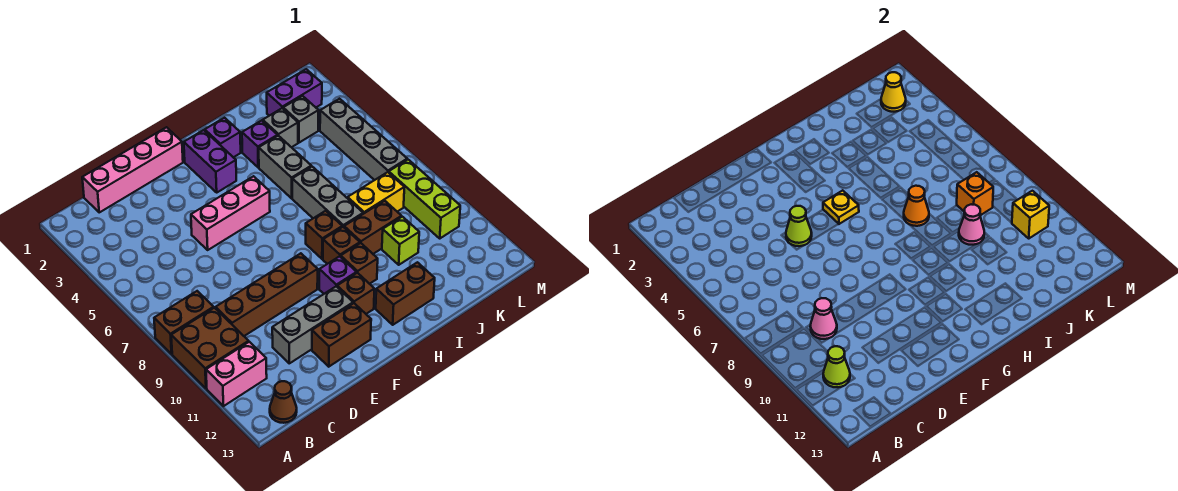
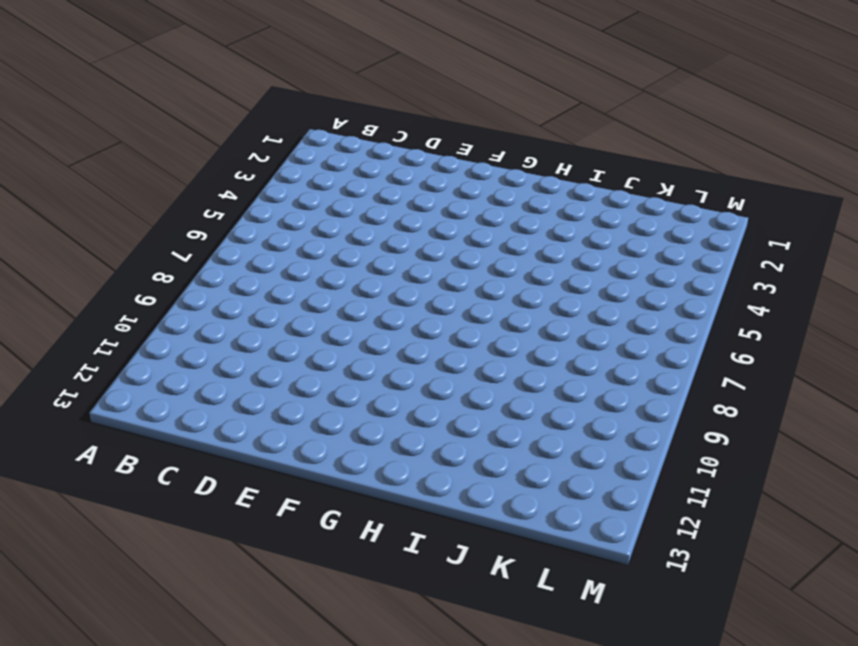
none -> brown brick A8:B8 level 1
none -> brown brick A9:B10 level 1
none -> pink brick A11:B11 level 1
none -> brown cone B13 level 1

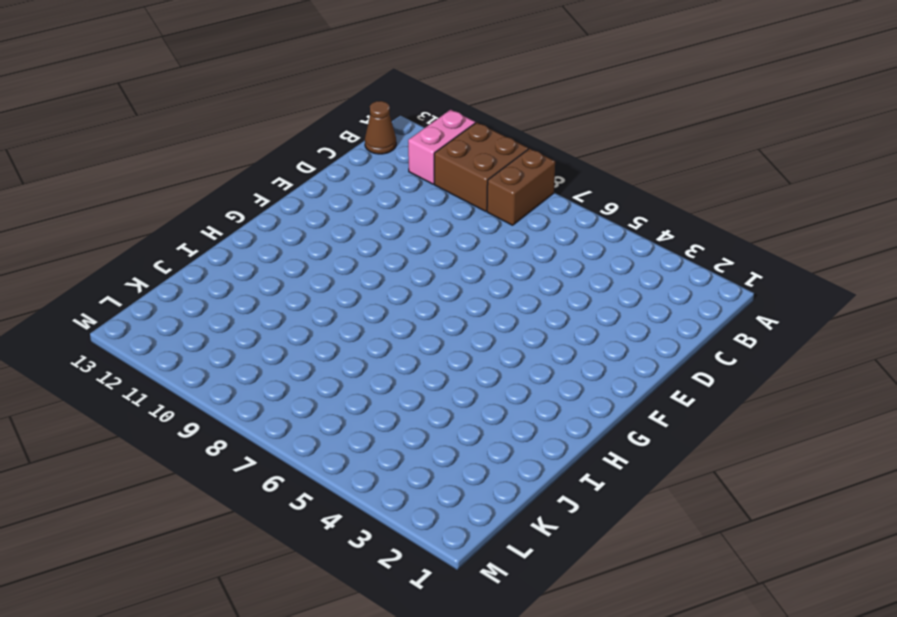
none -> pink brick C1:F1 level 1
none -> brown brick C9:F9 level 1
none -> grey brick D11:F11 level 1
none -> pink brick E5:G5 level 1

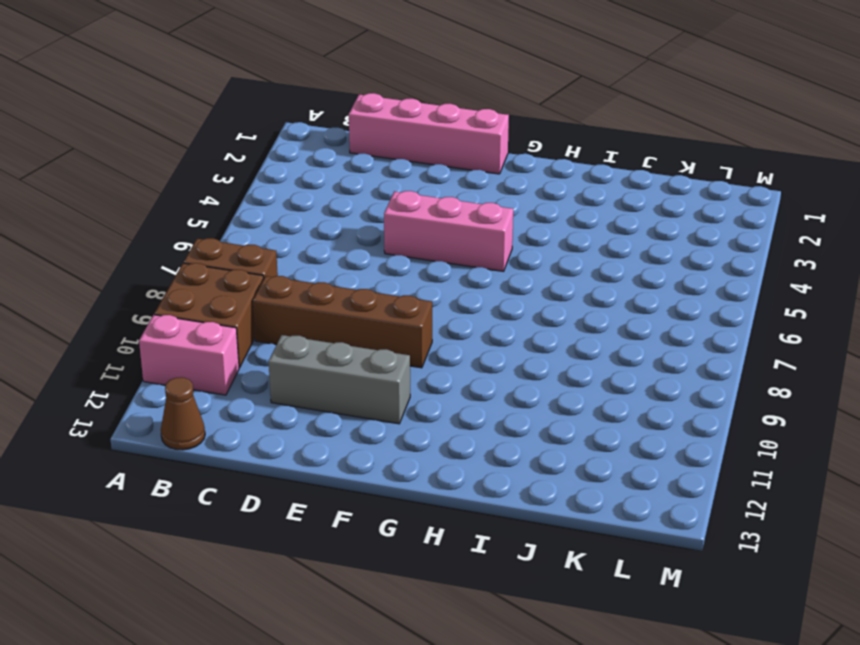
none -> brown brick E12:F12 level 1
none -> purple brick G2:G3 level 1
none -> purple brick G10 level 1
none -> brown brick G11 level 1

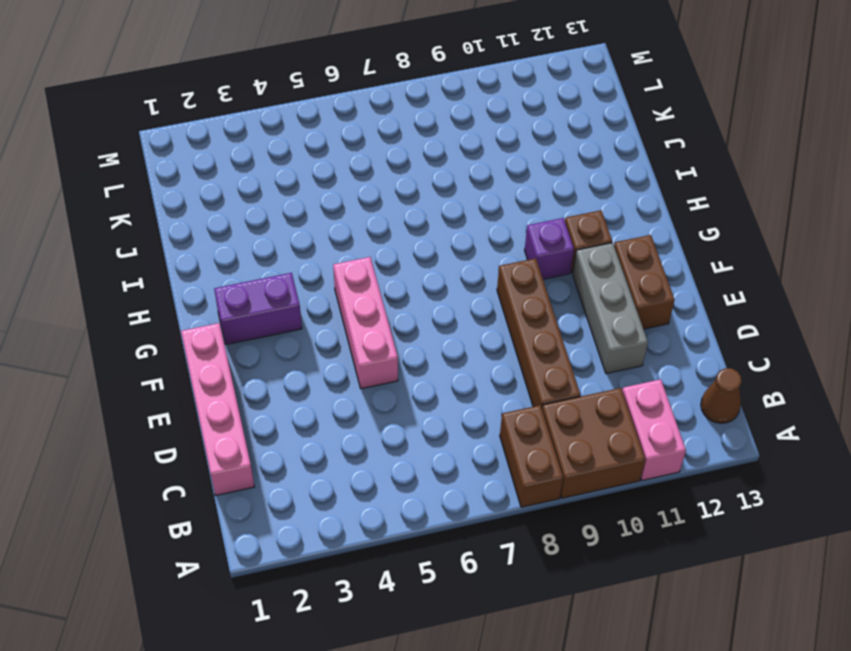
none -> purple brick H2 level 1
none -> brown brick H8 level 1
none -> brown brick H9 level 1
none -> brown brick H10 level 1

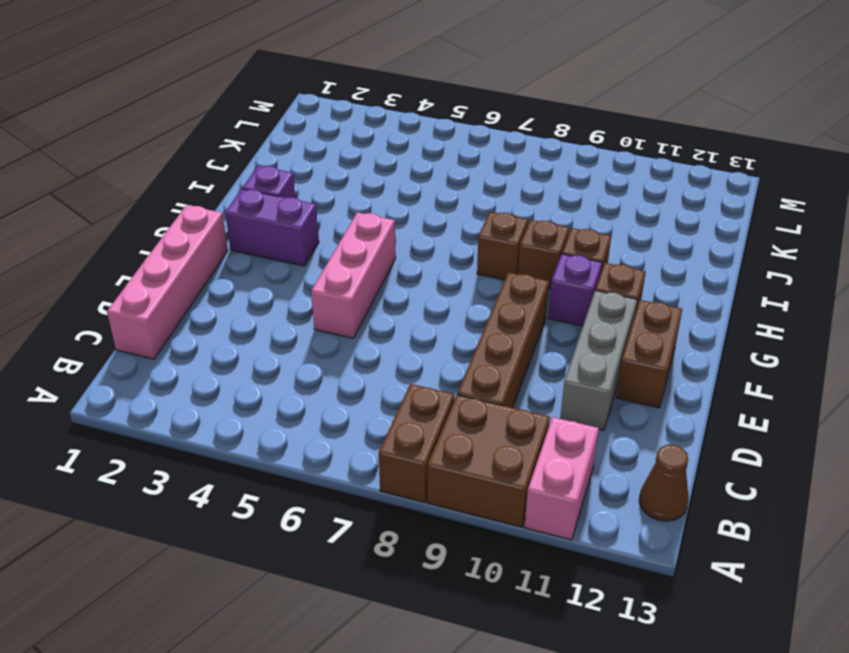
none -> brown brick H12:I12 level 1
none -> purple brick I3 level 1
none -> grey brick I4:I5 level 1
none -> grey brick I6:I8 level 1

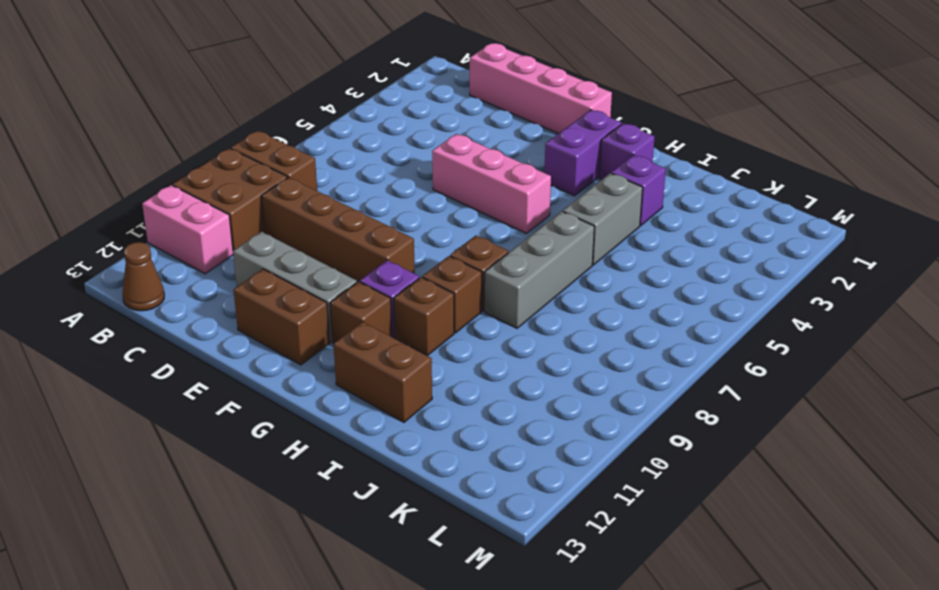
none -> brown brick I9:J9 level 1
none -> grey brick J3 level 1
none -> yellow brick J8:K8 level 1
none -> lime brick J10 level 1

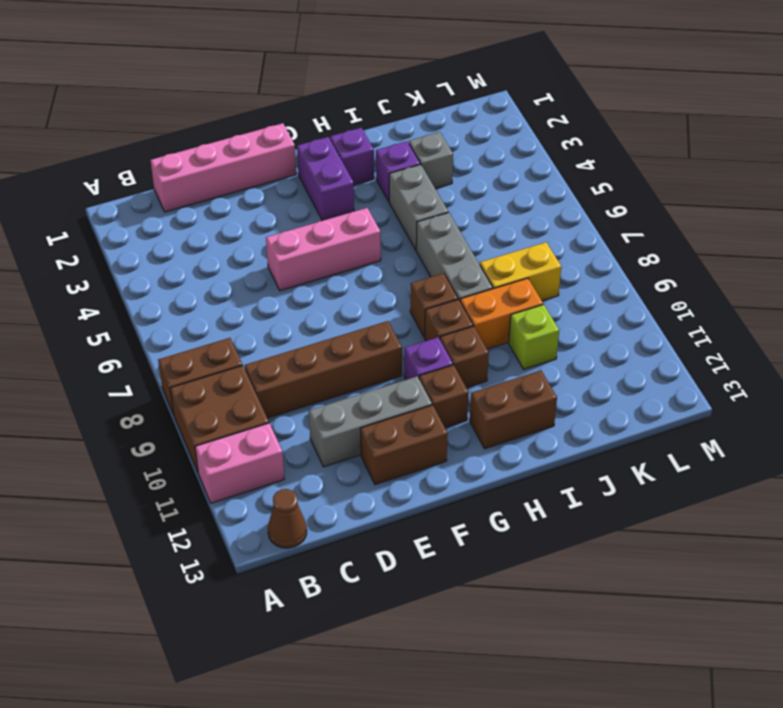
orange brick I9:J9 level 1 -> brown brick I9:J9 level 1
none -> purple brick K2:L2 level 1
none -> grey brick K3 level 1
none -> grey brick L4:L7 level 1
none -> lime brick L8:L10 level 1

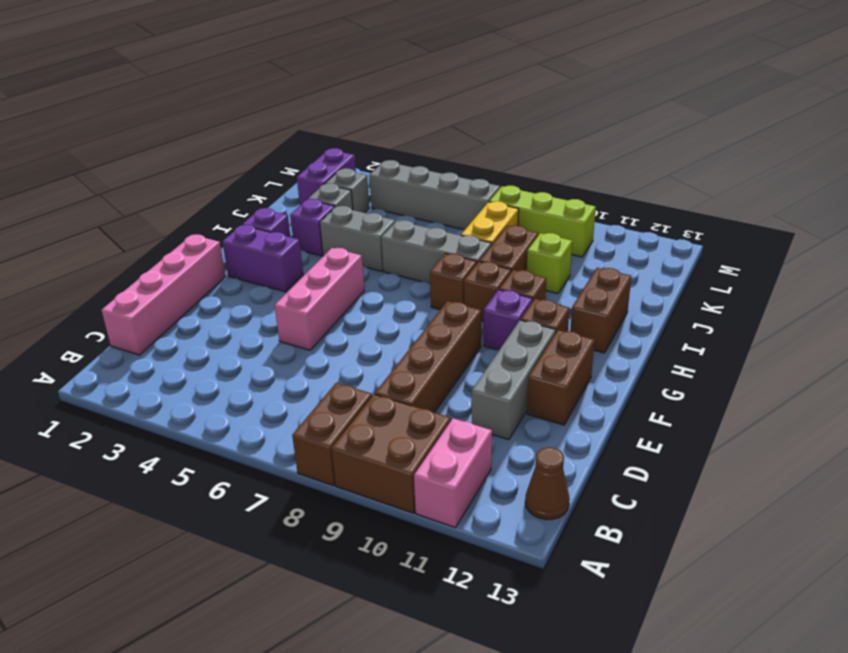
none -> lime cone B11 level 2
none -> pink cone C9 level 2
none -> lime cone E5 level 2
none -> yellow plate G5 level 2

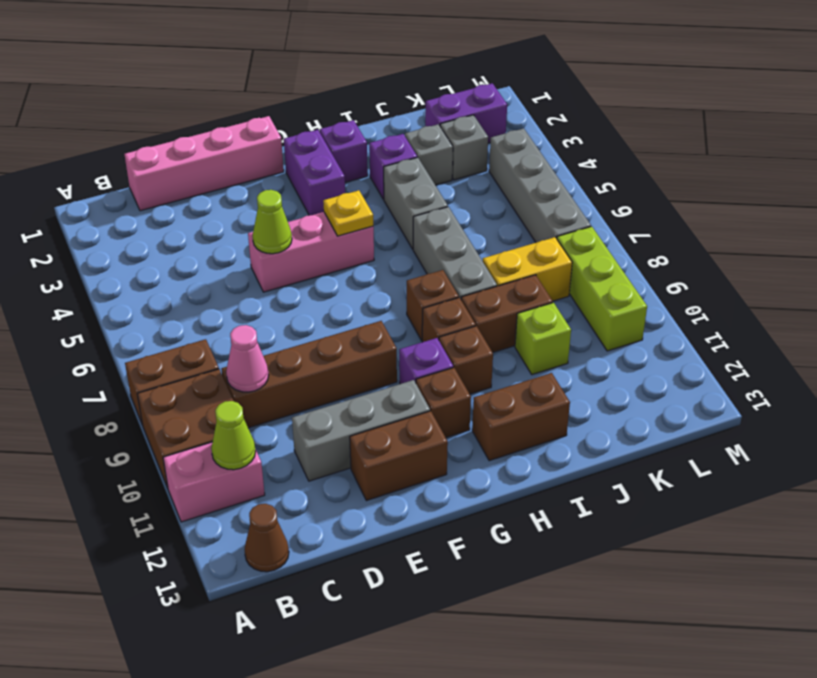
none -> orange cone I7 level 2
none -> pink cone J9 level 2
none -> orange brick K8 level 2
none -> yellow cone L2 level 2

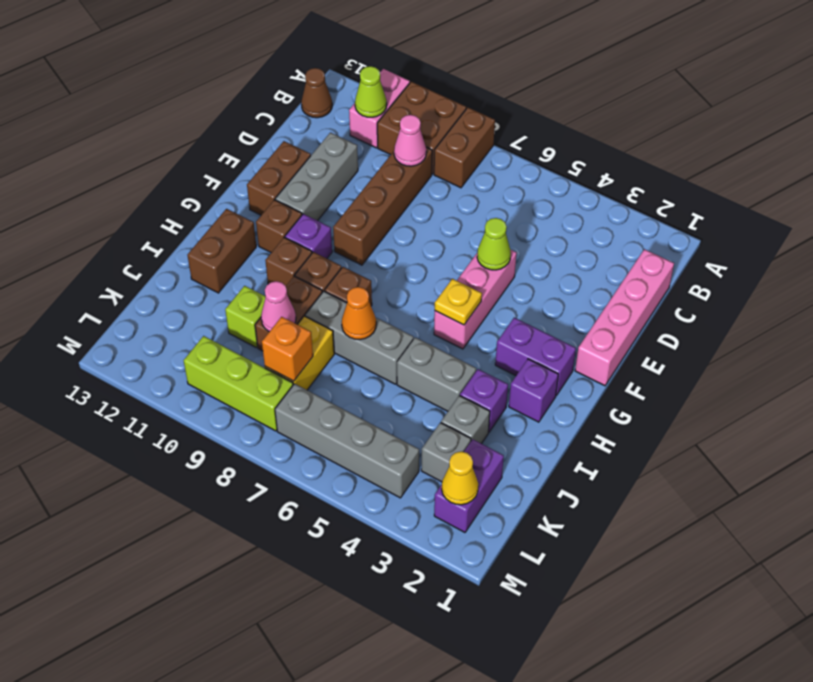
none -> yellow brick L10 level 2

